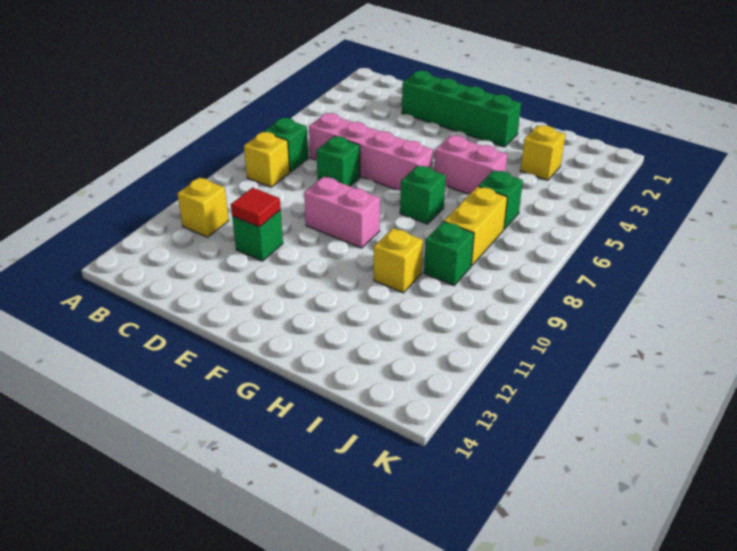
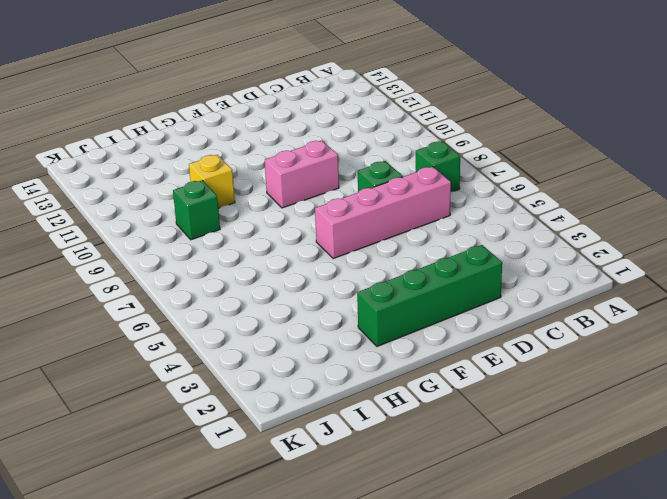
none -> yellow brick B8 level 1
none -> yellow brick B11 level 1
none -> green brick D11 level 1

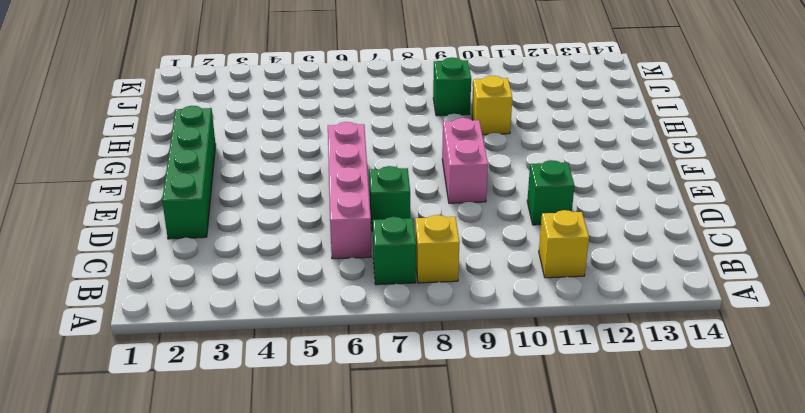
none -> pink brick G5:H5 level 1
none -> green brick G7 level 1
none -> yellow brick I3 level 1

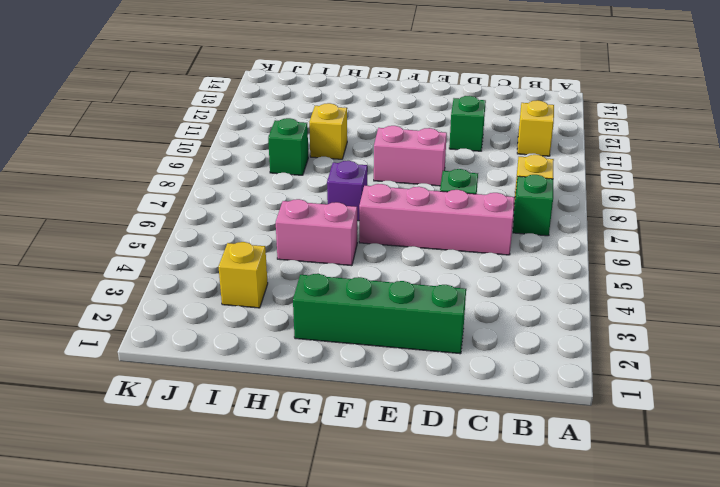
purple brick G7 level 1 -> green brick G7 level 1
none -> green brick I6 level 1
none -> yellow brick I7:I8 level 1
none -> red tile D11 level 2

